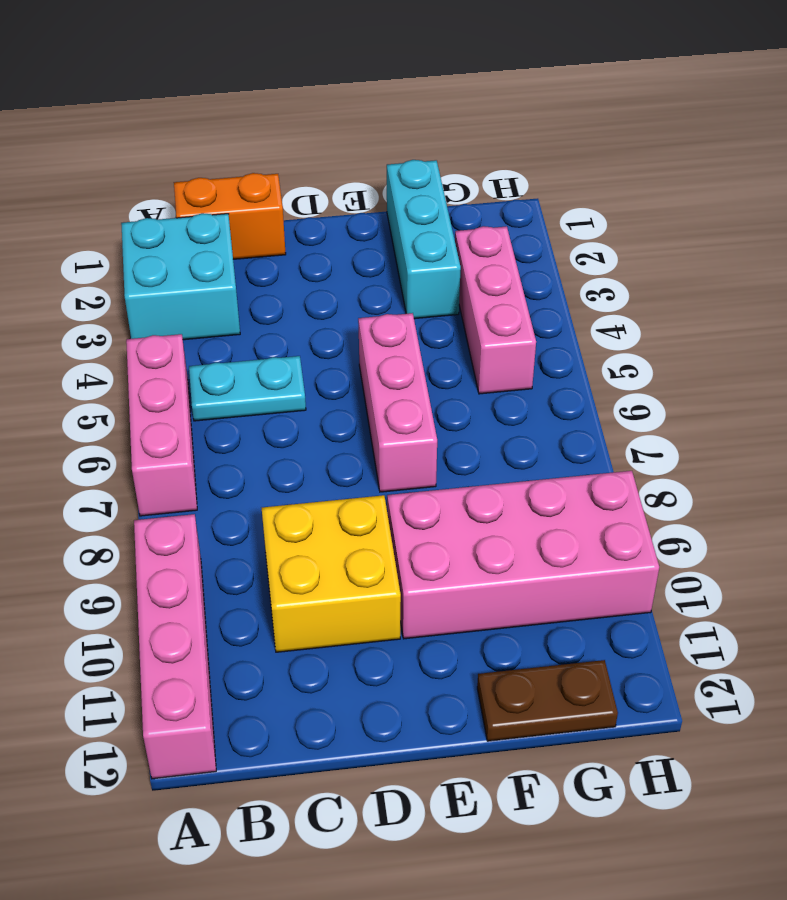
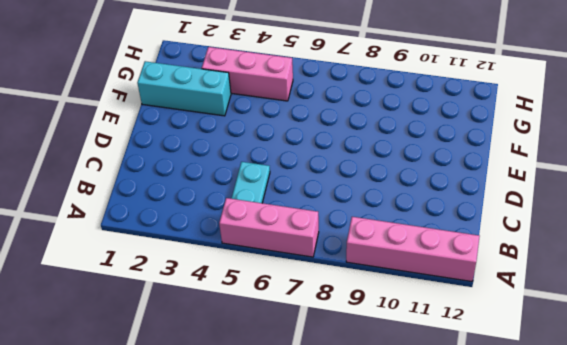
none -> cyan brick A2:B3 level 1
none -> orange brick B1:C1 level 1

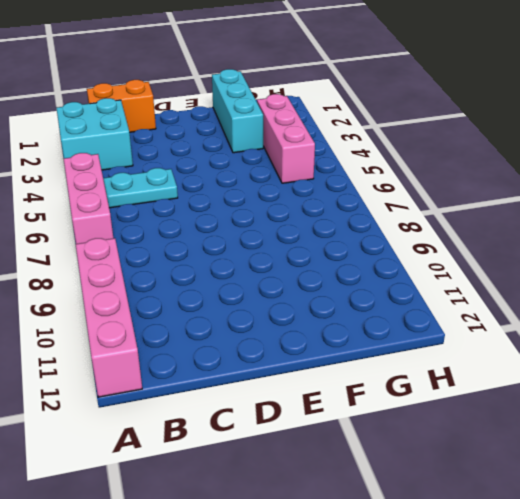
none -> yellow brick C9:D10 level 1
none -> pink brick E5:E7 level 1

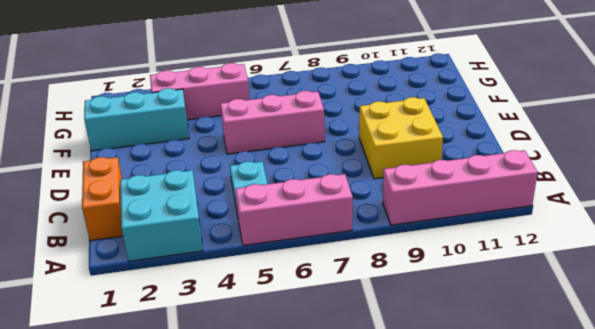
none -> pink brick E9:H10 level 1
none -> brown plate F12:G12 level 1

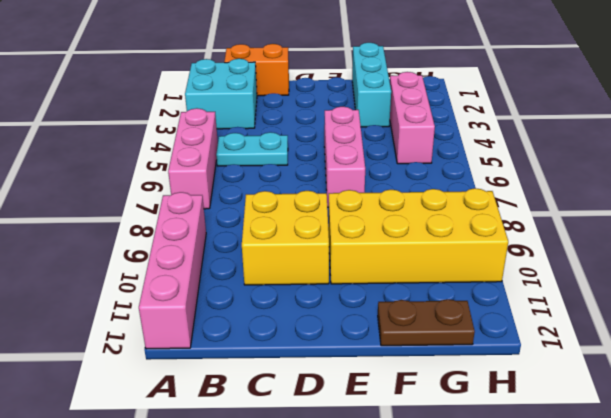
yellow brick E9:H10 level 1 -> pink brick E9:H10 level 1

